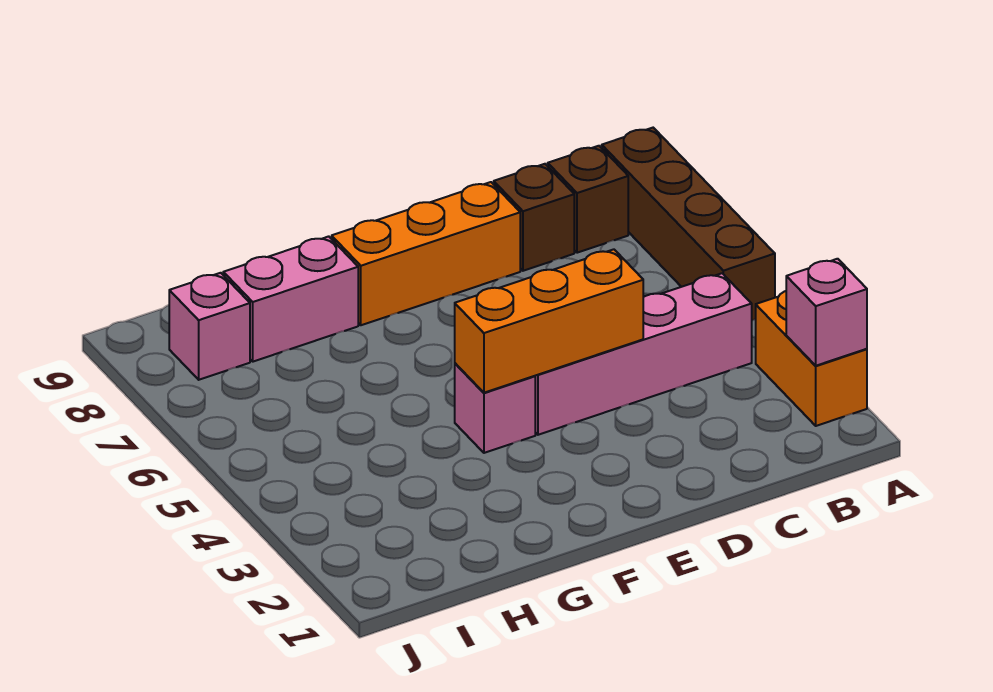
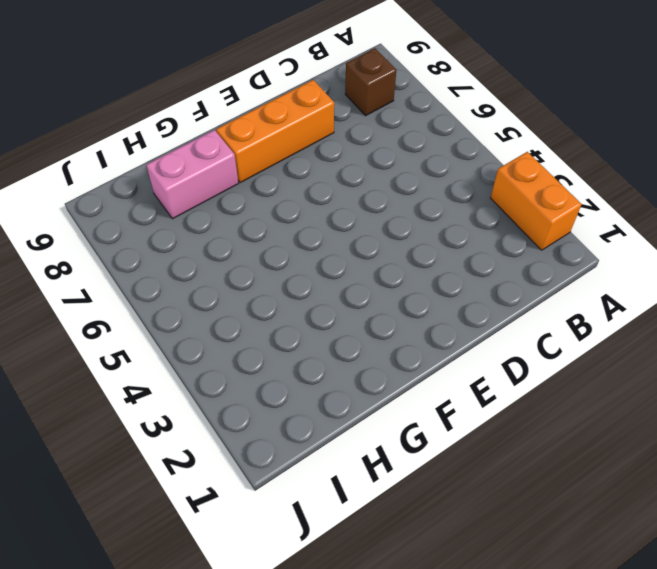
none -> brown brick A5:A8 level 1
none -> pink brick B4:E4 level 1

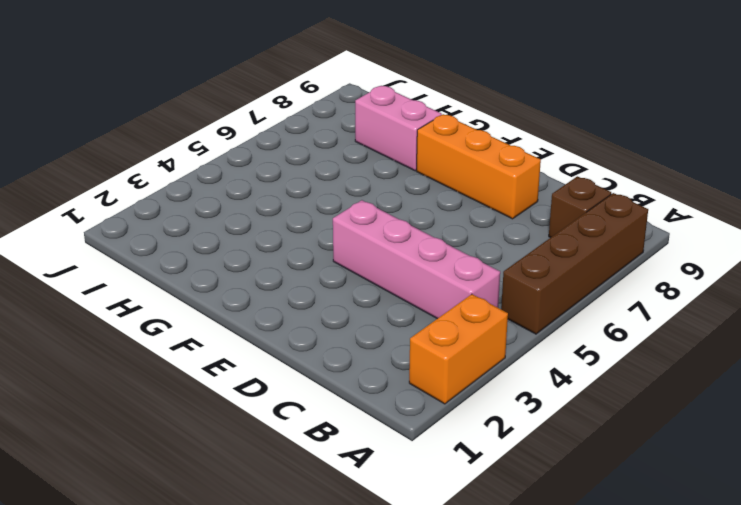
none -> brown brick C8 level 1
none -> pink brick F4 level 1

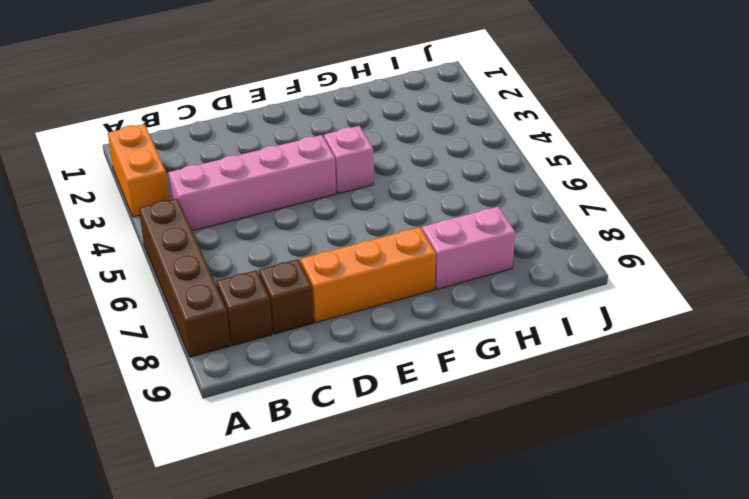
none -> pink brick I8 level 1
none -> pink brick A2 level 2

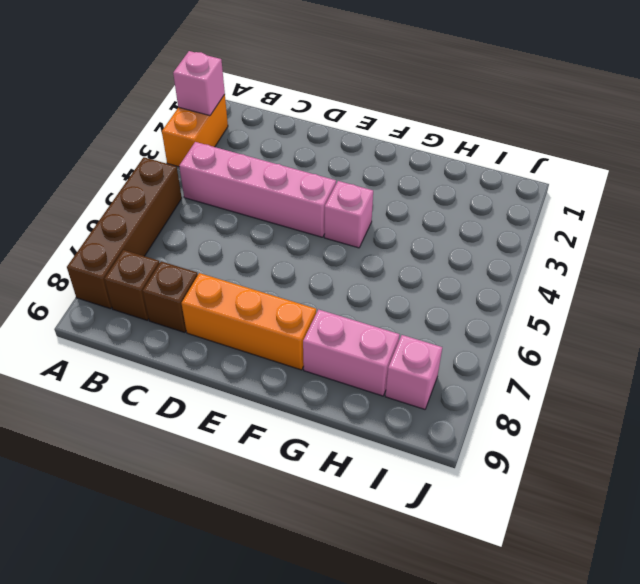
none -> orange brick D4:F4 level 2

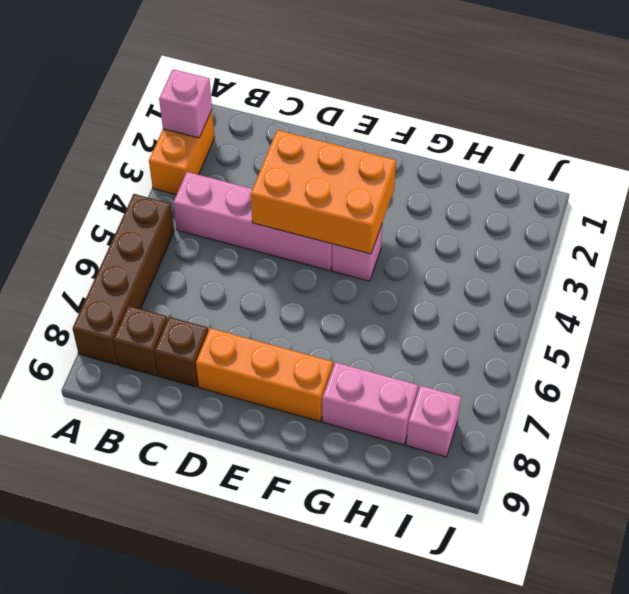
orange brick D3:F4 level 2 -> orange brick D4:F4 level 2

